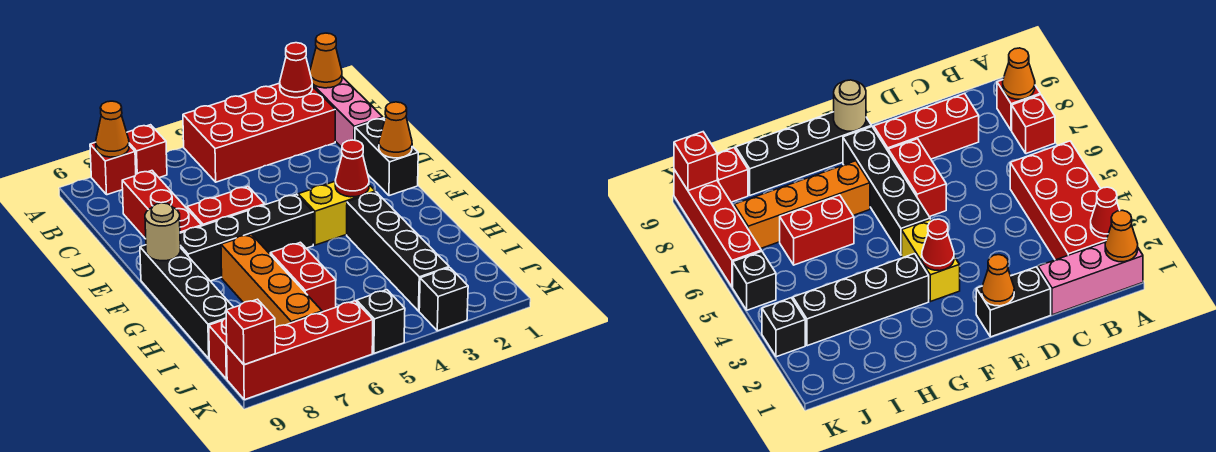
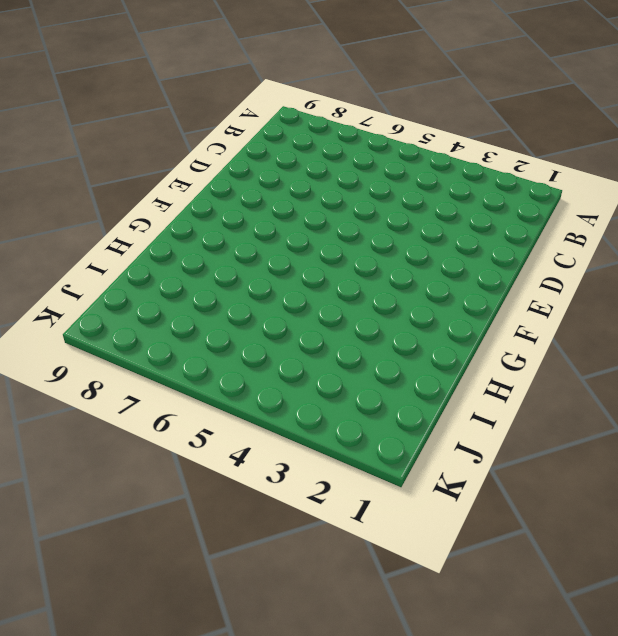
none -> pink brick A1:C1 level 1
none -> red brick A2:B5 level 1
none -> red brick A7 level 1

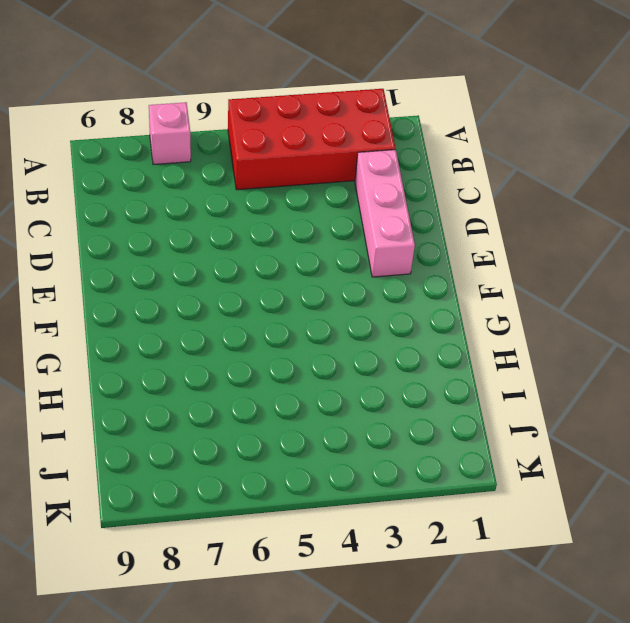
pink brick A7 level 1 -> red brick A7 level 1
pink brick C2:E2 level 1 -> pink brick A1:C1 level 1
none -> red brick A8 level 1
none -> red brick C8:E8 level 1
none -> black brick D1:E1 level 1

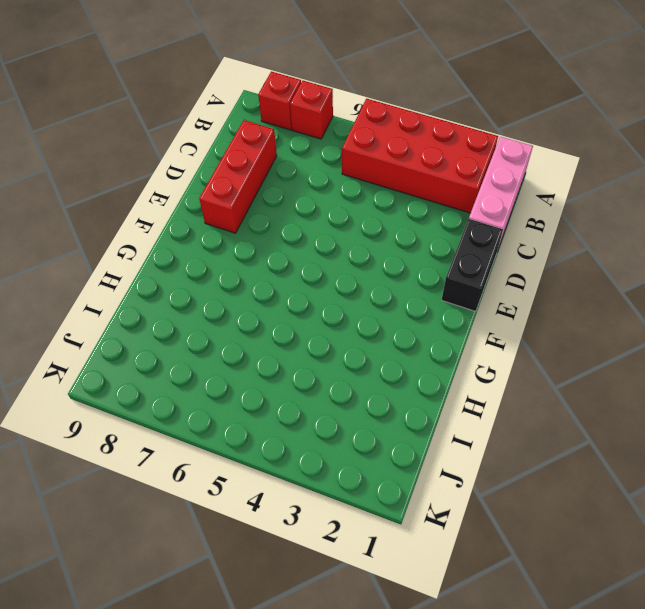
none -> red brick E6:E7 level 1
none -> yellow brick F3:F4 level 1
none -> black brick F5:F8 level 1

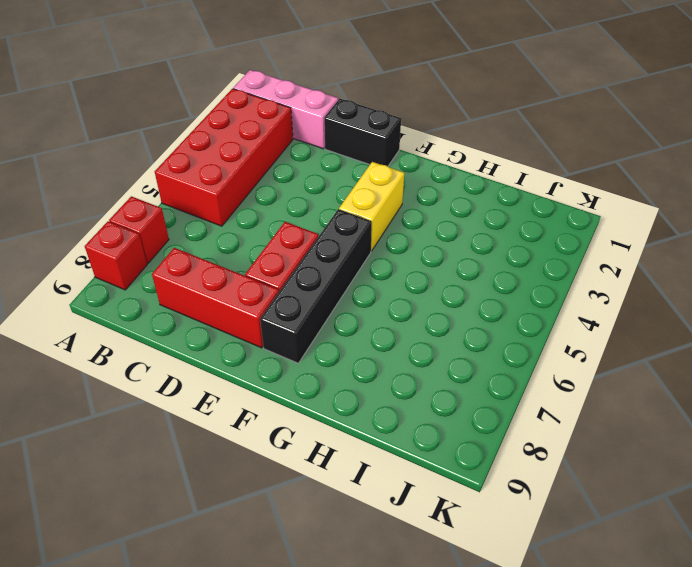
none -> black brick F9:I9 level 1
none -> black brick G3:J3 level 1
none -> orange brick G7:J7 level 1

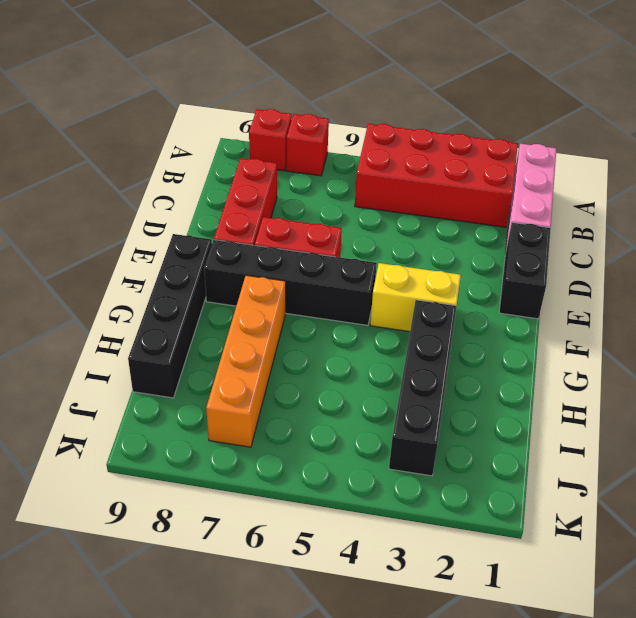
none -> red brick H6:I6 level 1
none -> red brick J9 level 1
none -> black brick K3 level 1

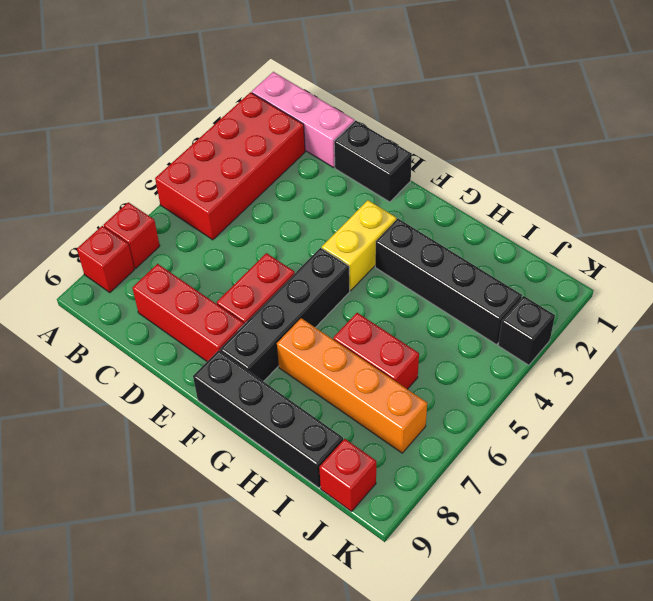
none -> black brick K5 level 1
none -> red brick K6:K9 level 1
none -> orange cone A1 level 2

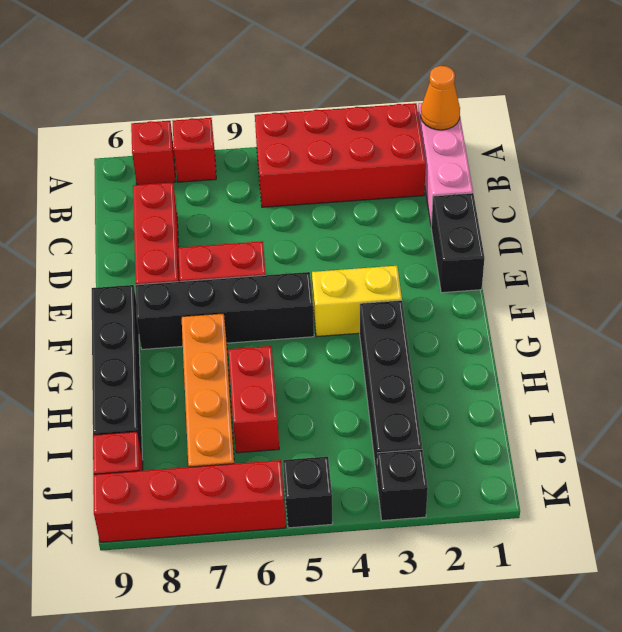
none -> red cone A2 level 2
none -> orange cone A8 level 2
none -> orange cone E1 level 2

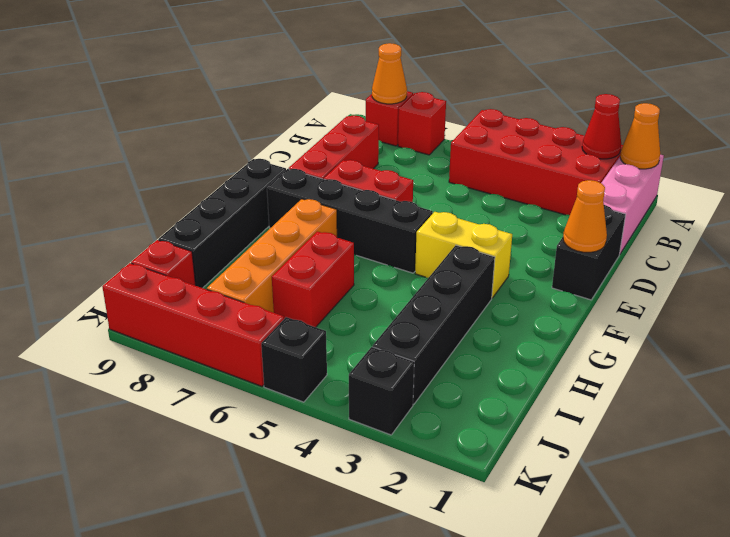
none -> red cone F3 level 2
none -> tan round brick F9 level 2
none -> red brick K9 level 2

